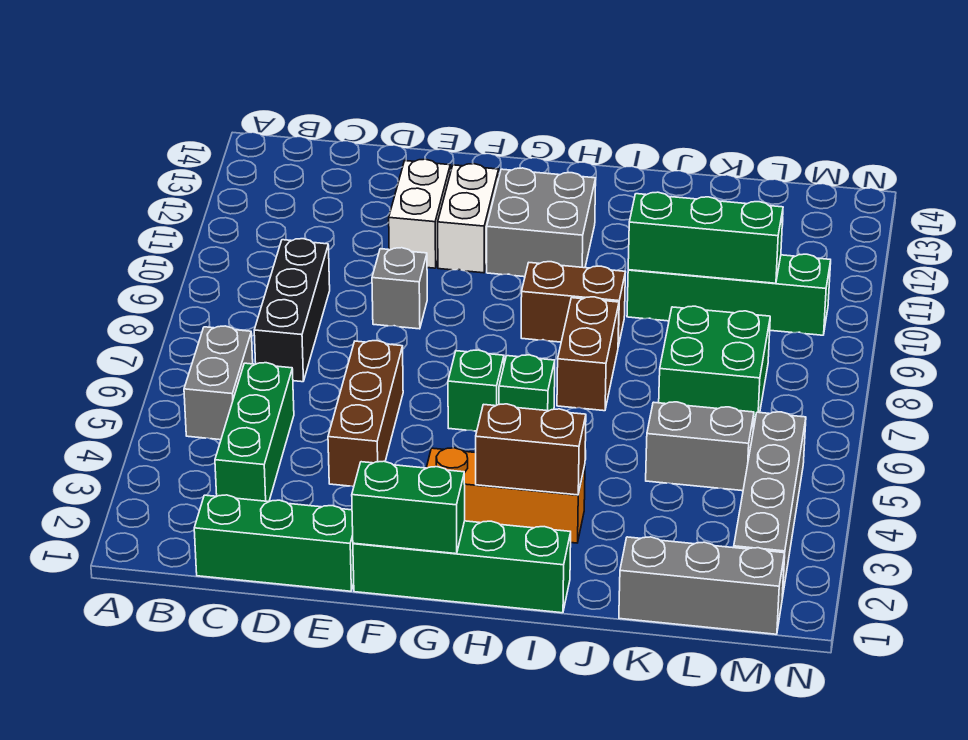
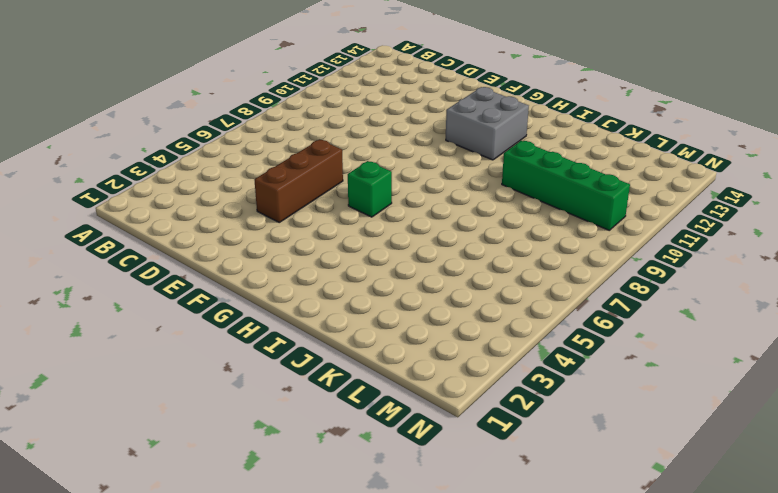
none -> grey brick B5:B6 level 1
none -> green brick C1:E1 level 1
none -> green brick C3:C5 level 1

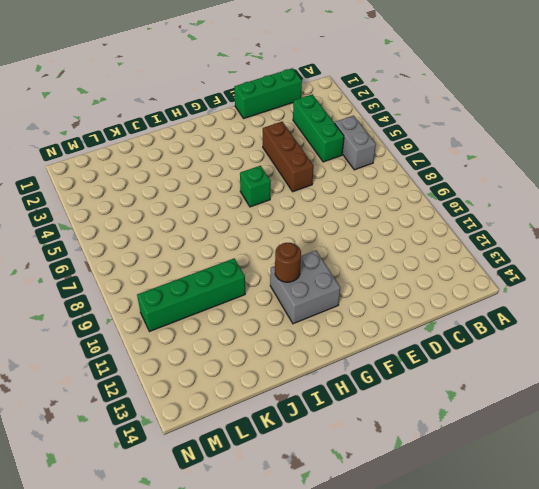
brown round brick H11 level 2 -> none
none -> black brick C7:C9 level 1
none -> grey brick E9 level 1
none -> white brick E11:E12 level 1

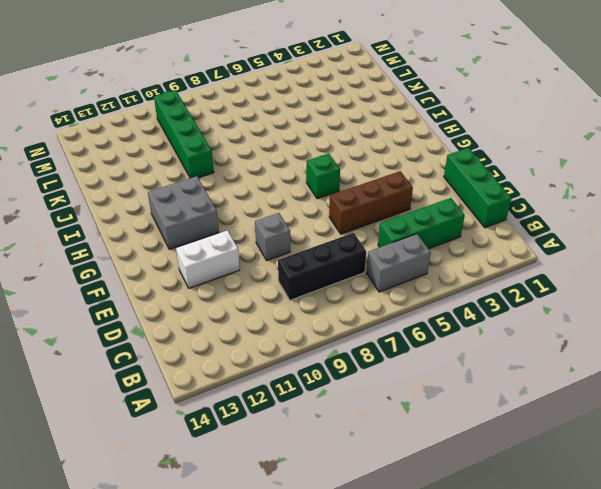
none -> green brick F1:I1 level 1
none -> white brick F11:F12 level 1
none -> orange brick G3:I3 level 1

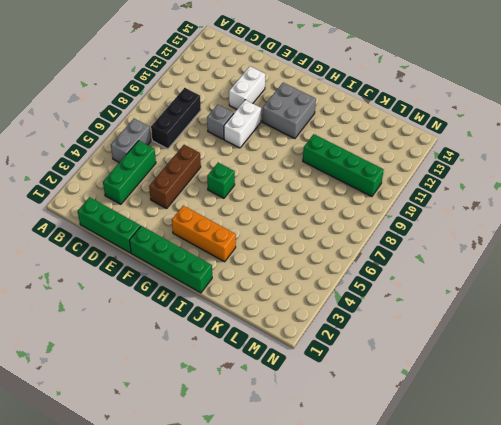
white brick F9:F10 level 1 -> white brick F11:F12 level 1
none -> green brick H6 level 1
none -> brown brick H9:I9 level 1
none -> brown brick I7:I8 level 1

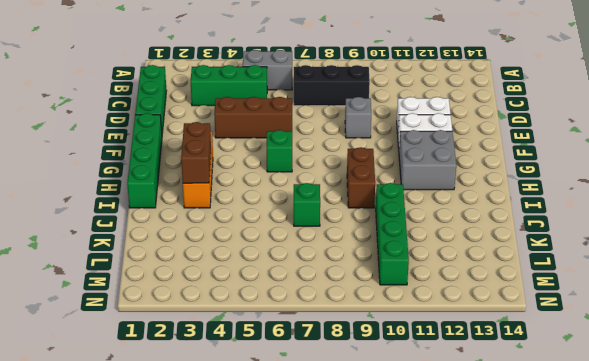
green brick J7 level 1 -> green brick H6 level 1
none -> brown brick I7:I8 level 1
none -> grey brick K1:M1 level 1
none -> grey brick K5:L5 level 1

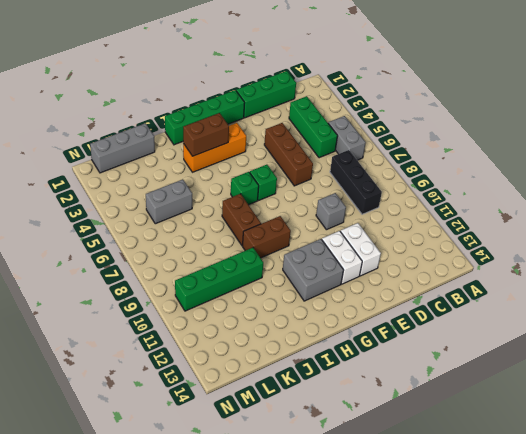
none -> green brick K7:L8 level 1
none -> grey brick M2:M5 level 1
none -> green brick F1:G1 level 2

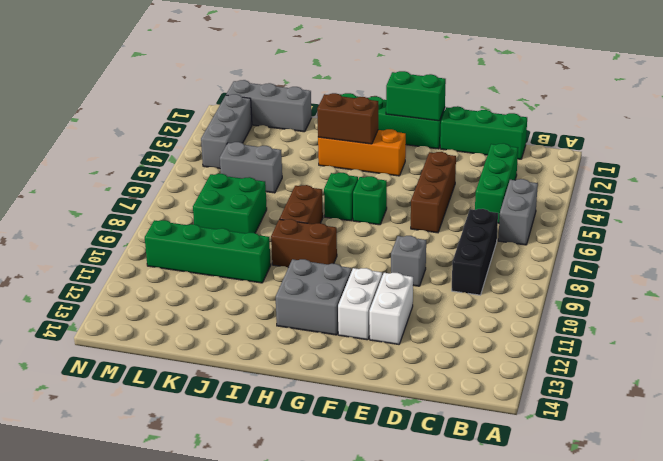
grey brick M2:M4 level 1 -> grey brick M2:M5 level 1
none -> green brick J10:L10 level 2

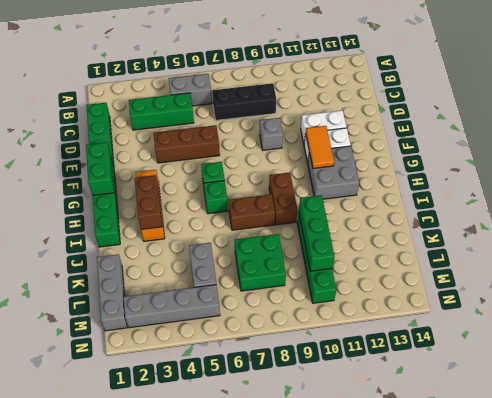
orange tile F11:G11 level 2 -> none

